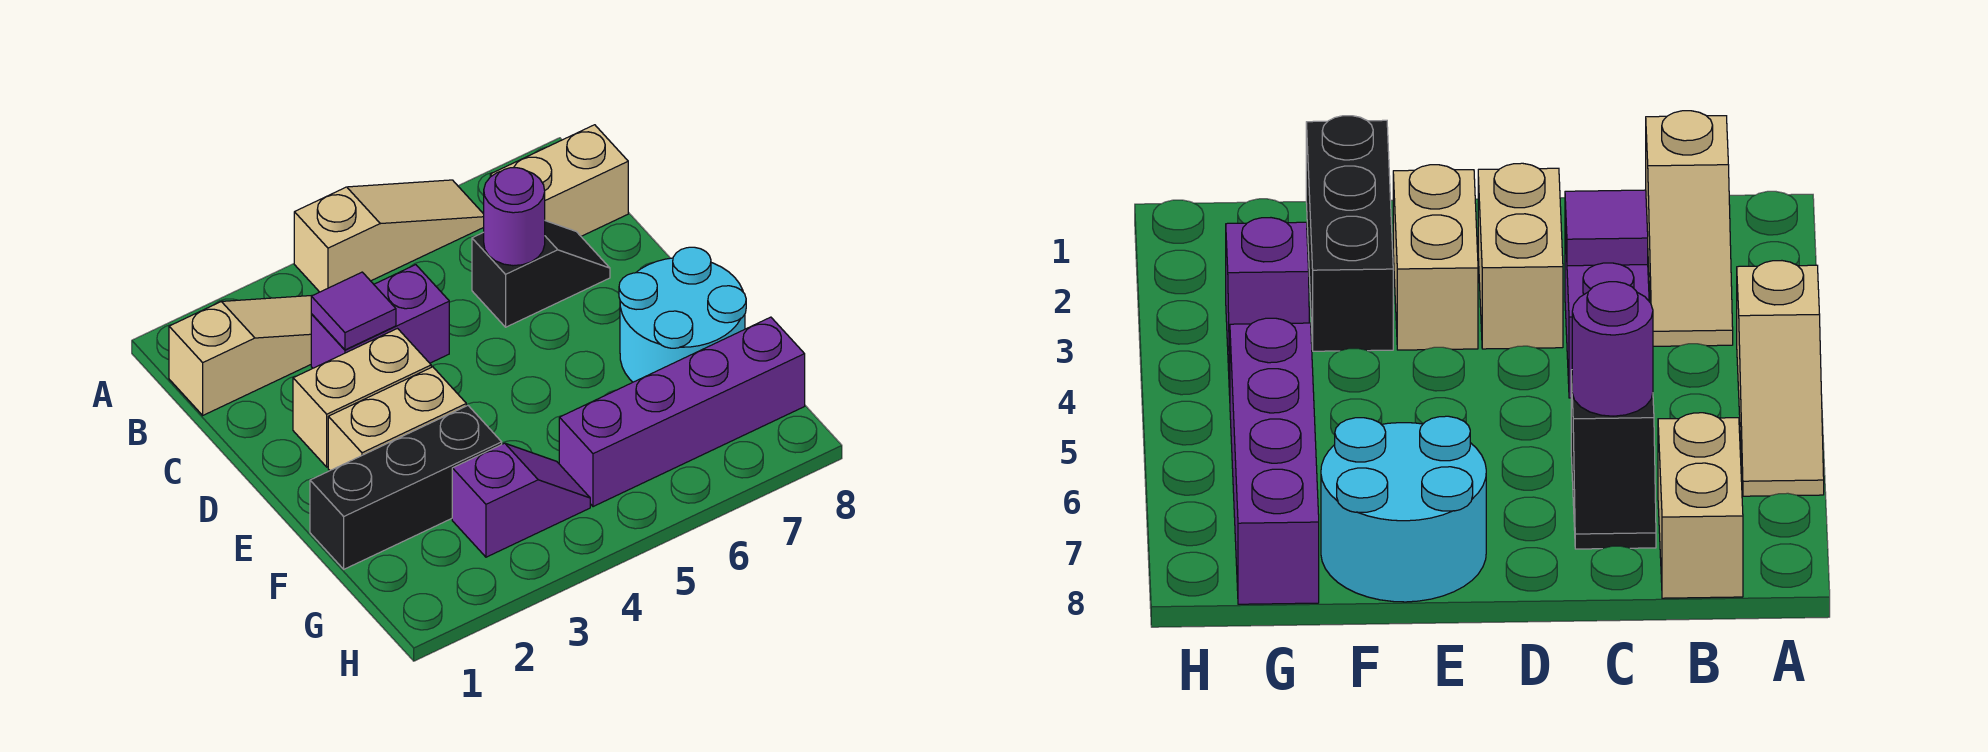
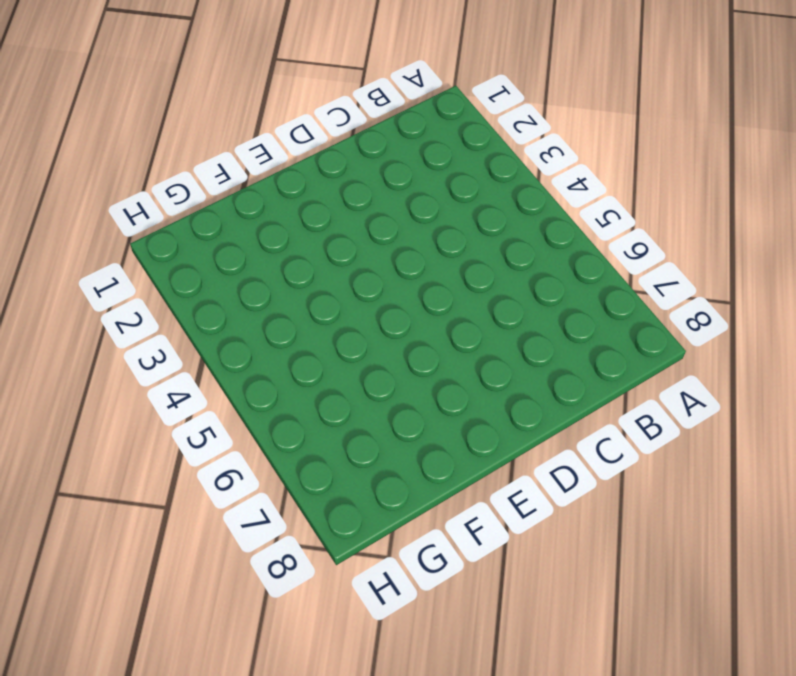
none -> tan slope A4:A6 level 1 top 4
none -> tan slope B1:B3 level 1 top 1
none -> tan brick B7:B8 level 1

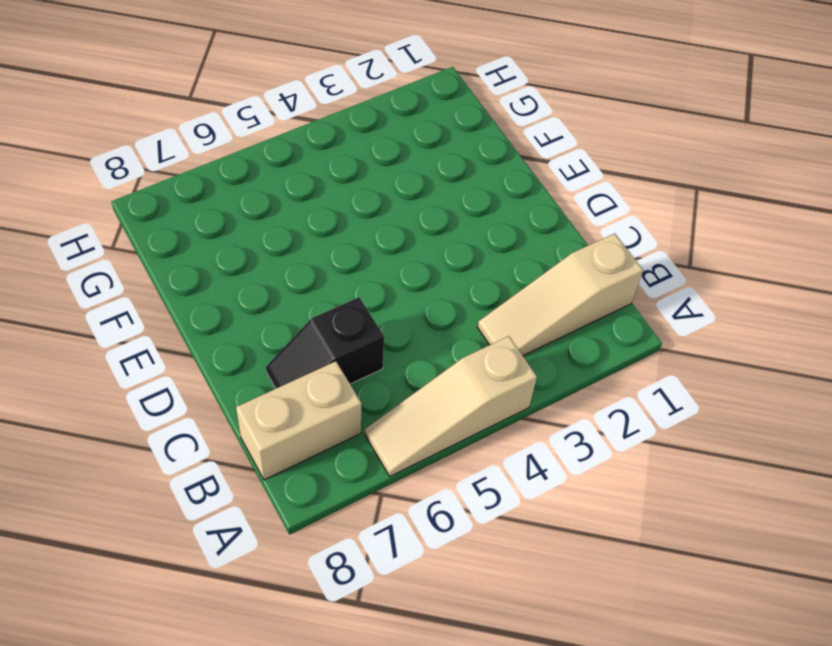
none -> purple brick C3:C4 level 1
none -> tan brick D2:D3 level 1
none -> tan brick E2:E3 level 1

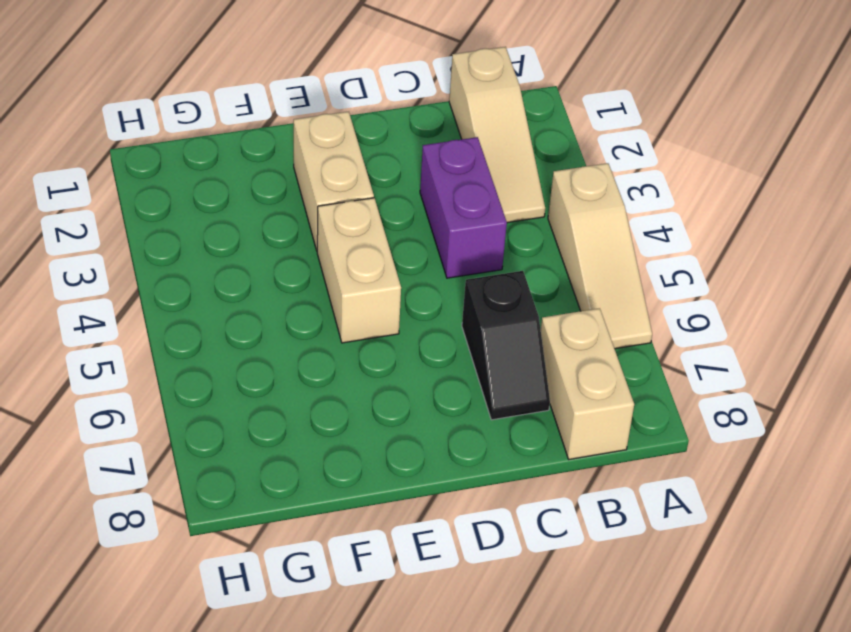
tan brick E4:E5 level 1 -> tan brick D2:D3 level 1
none -> cyan round brick E7:F8 level 1
none -> black brick F1:F3 level 1
none -> purple slope G3:G4 level 1 top 3

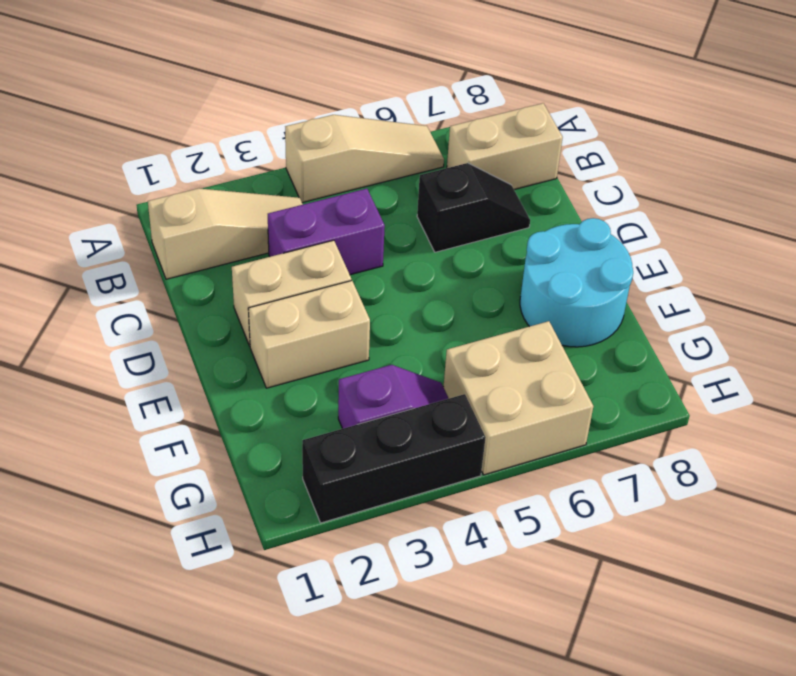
tan brick G5:H6 level 1 -> purple brick G5:G8 level 1
black brick H2:H4 level 1 -> black brick F1:F3 level 1
none -> purple tile C3 level 2
none -> purple round brick C6 level 2

